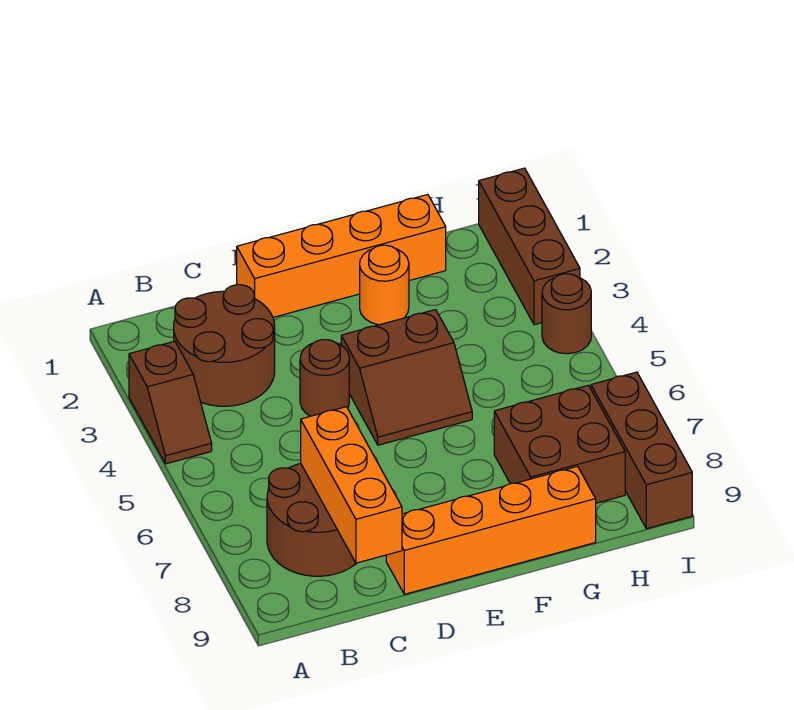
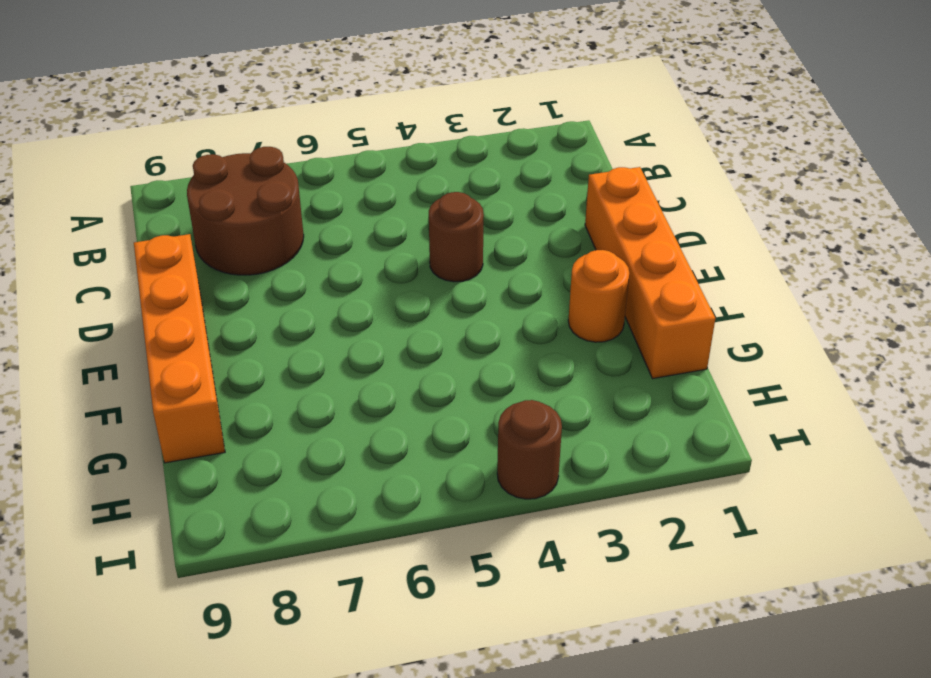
none -> brown slope A3:A4 level 1 top 3
none -> brown round brick B2:C3 level 1
none -> brown slope E4:F5 level 1 top 4

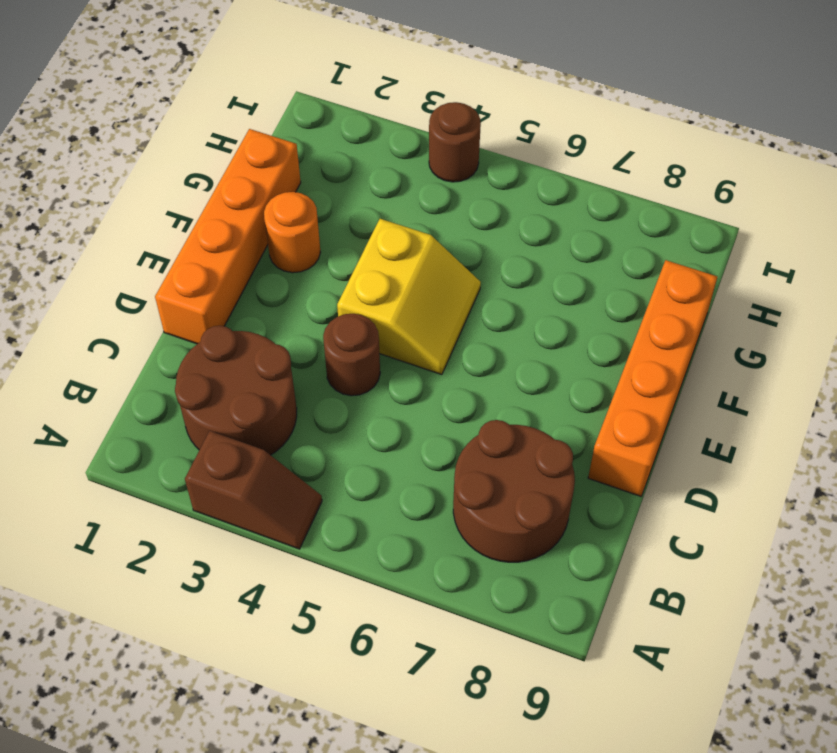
yellow slope E4:F5 level 1 top 4 -> brown slope E4:F5 level 1 top 4
none -> brown brick G7:H8 level 1
none -> brown brick I1:I3 level 1
none -> brown brick I7:I9 level 1

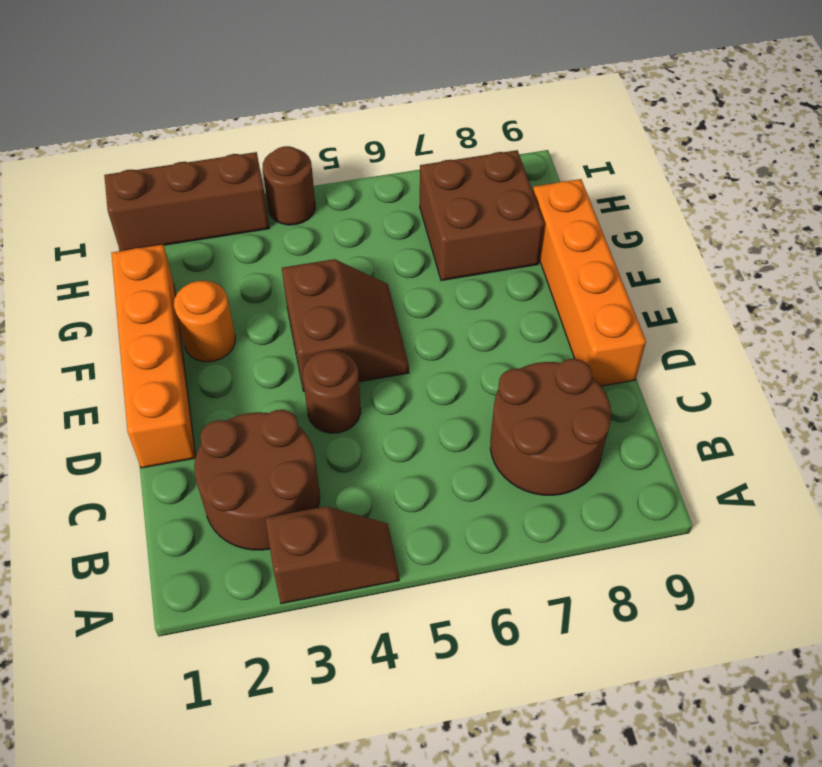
none -> brown brick I7:I9 level 1
none -> orange brick C7:C9 level 2

